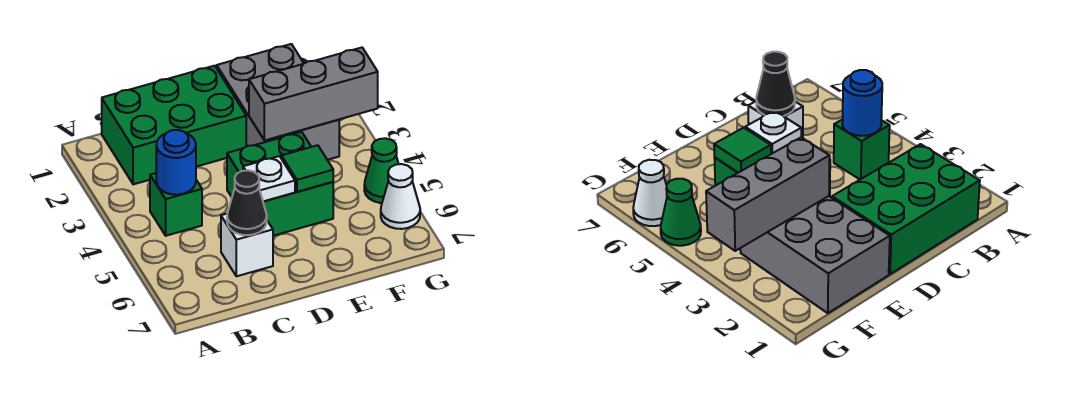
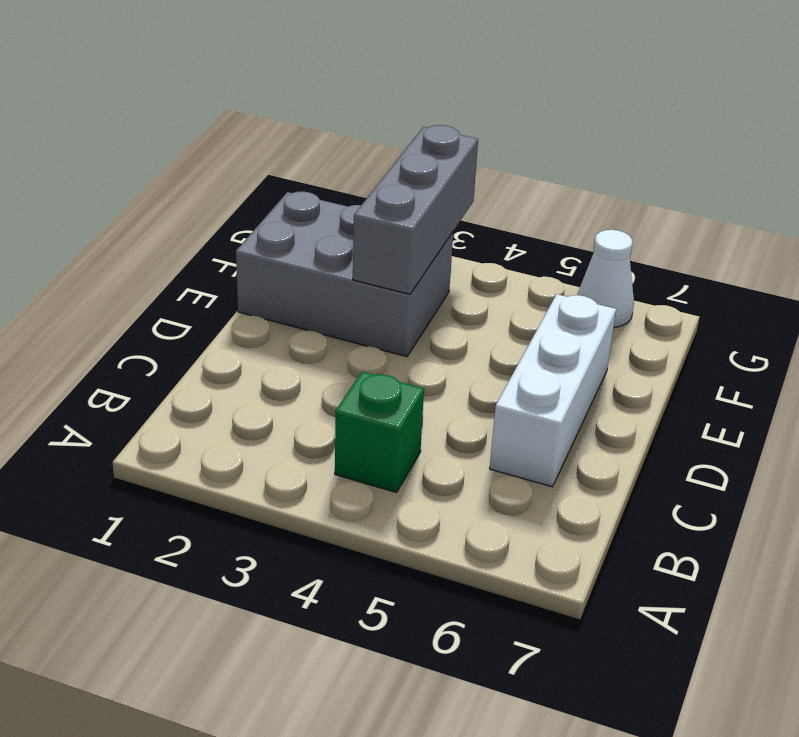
white brick C6:E6 level 1 -> white brick C6 level 1
none -> green brick B1:D2 level 1
none -> green brick D4:E5 level 1
none -> green cone G5 level 1

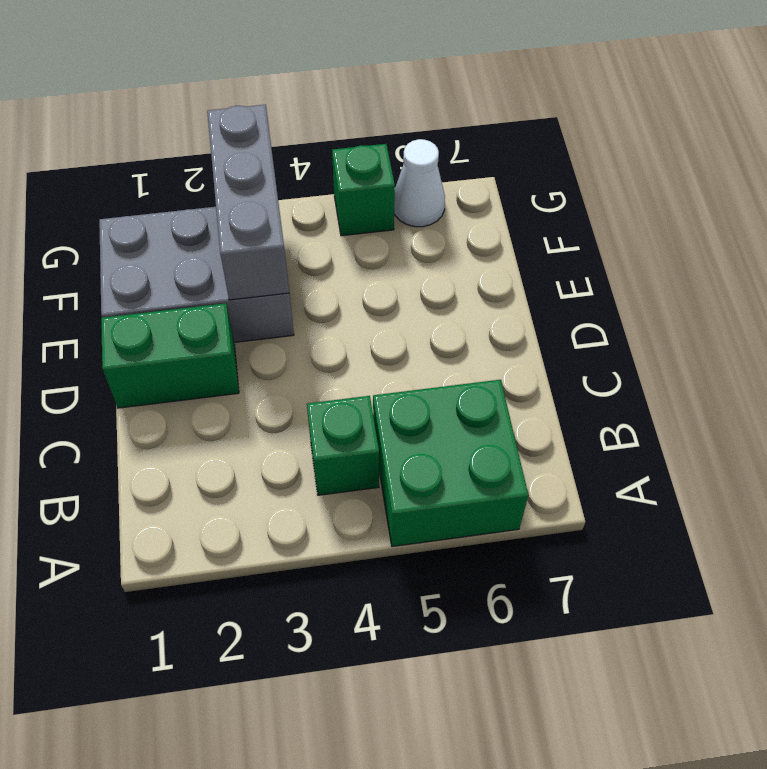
green brick A5:B6 level 1 -> green brick D4:E5 level 1
green brick D1:D2 level 1 -> green brick B1:D2 level 1
green brick G5 level 1 -> green cone G5 level 1
none -> white brick C6 level 1
none -> blue round brick B4 level 2
none -> black cone C6 level 2

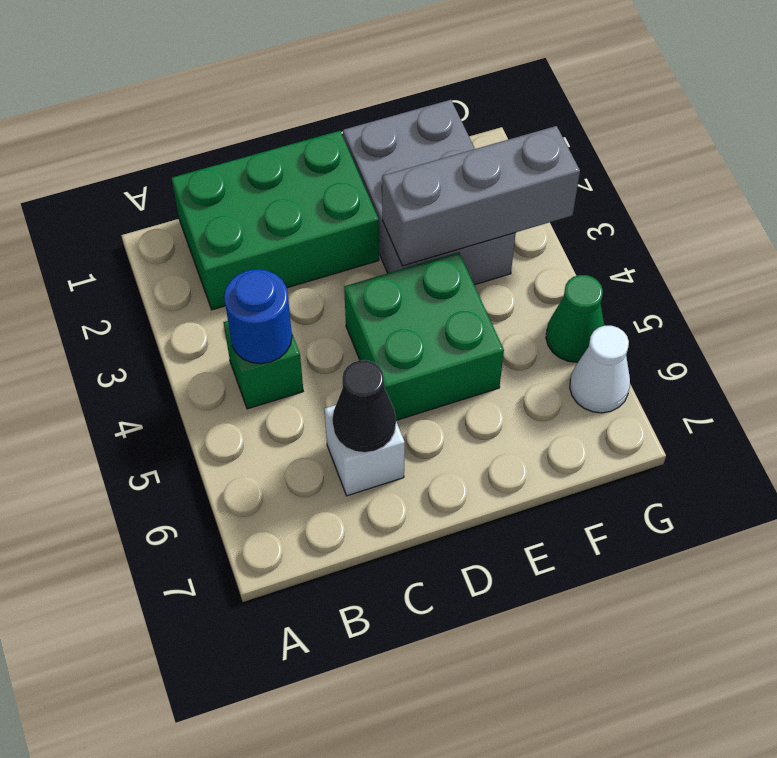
none -> white plate D5 level 2
none -> green tile E5 level 2

